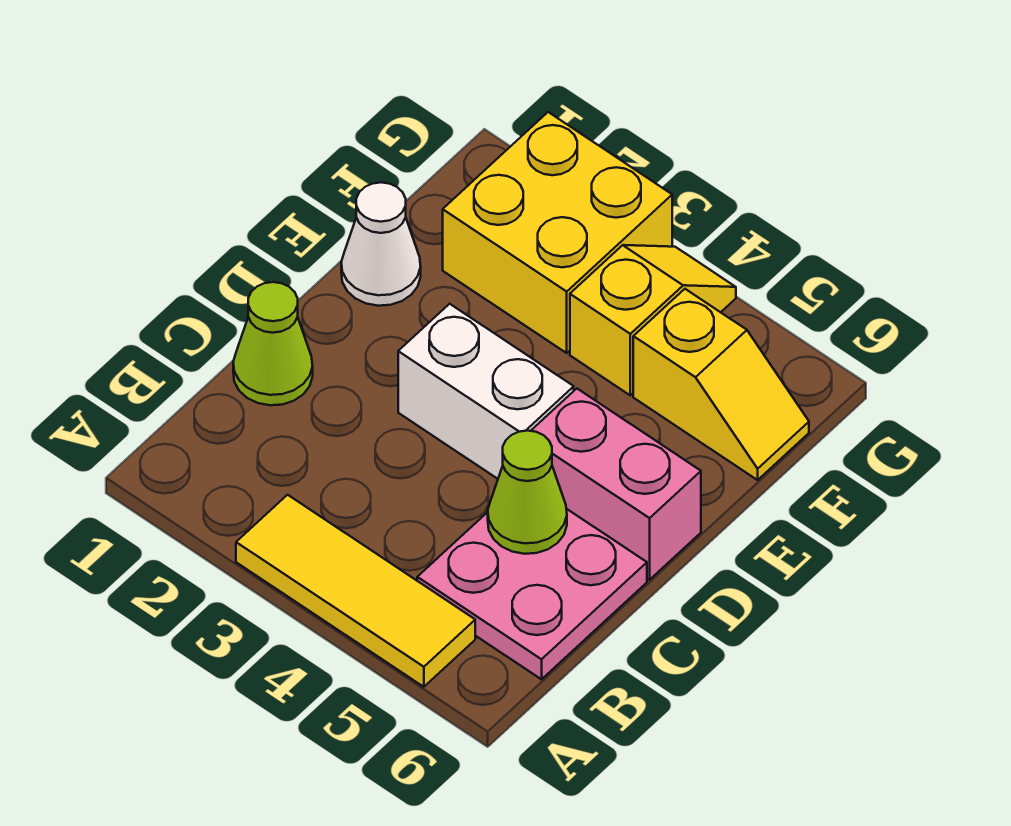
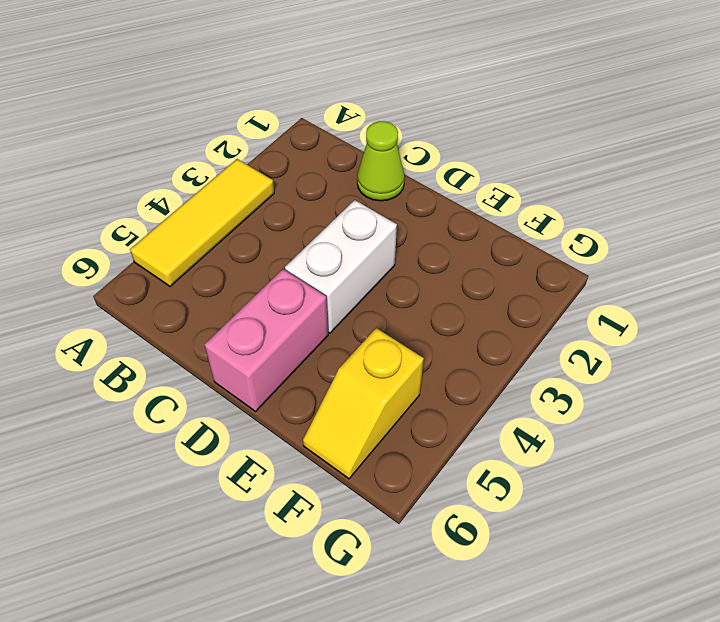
none -> pink plate B5:C6 level 1
none -> white cone E1 level 1

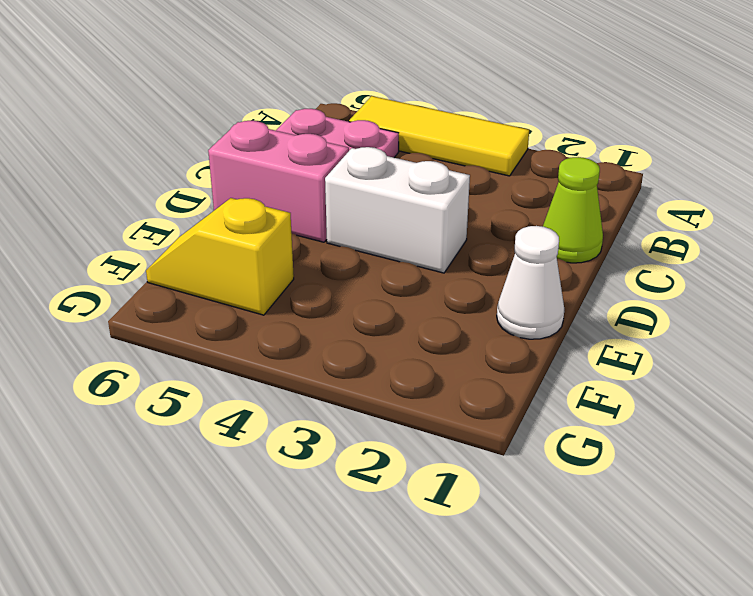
none -> yellow brick F2:G3 level 1
none -> yellow slope F4:G4 level 1 top F

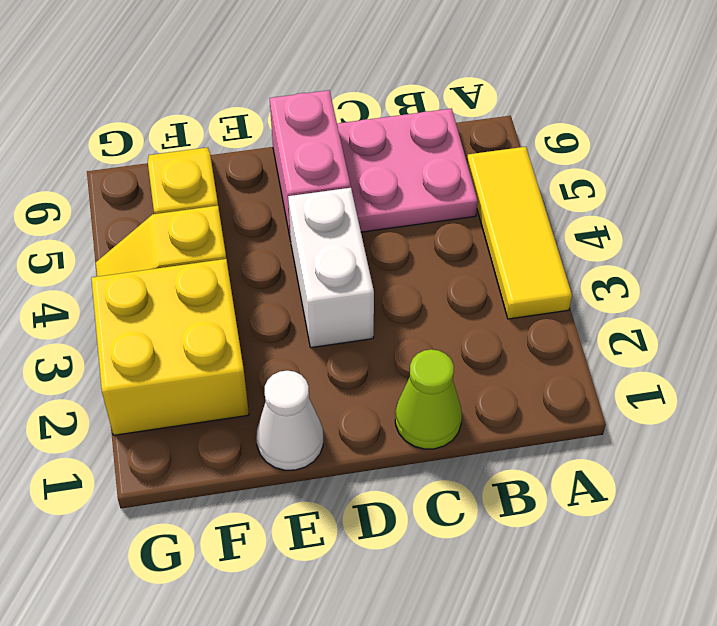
none -> lime cone C5 level 2

